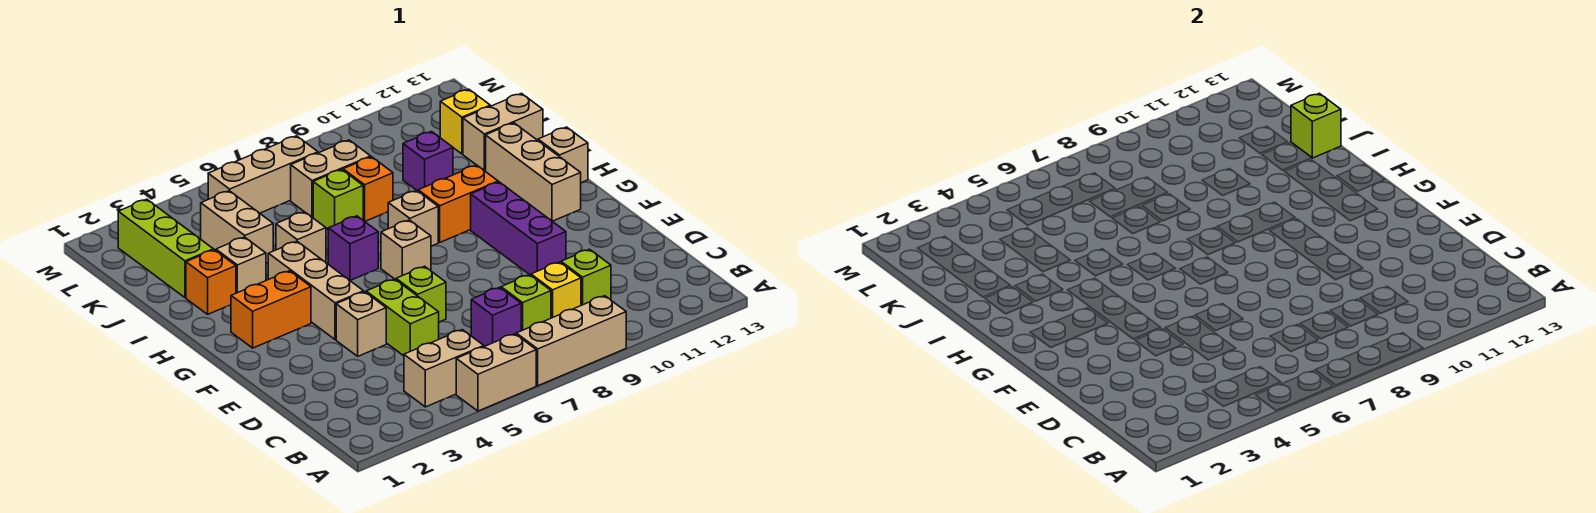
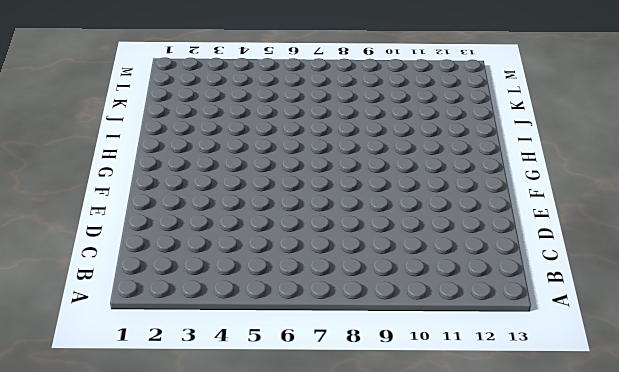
none -> tan brick A5:A6 level 1
none -> tan brick A7:A9 level 1
none -> tan brick B4:B5 level 1
none -> purple brick C7 level 1

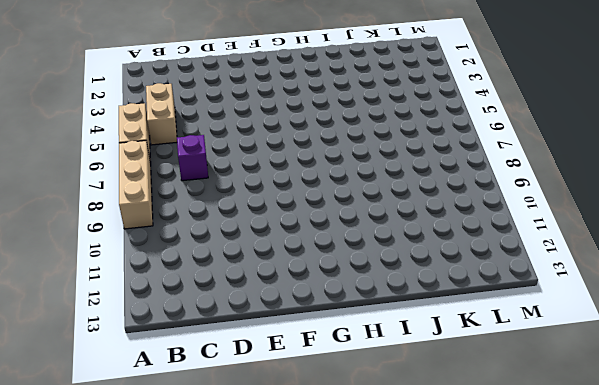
none -> lime brick C8 level 1
none -> yellow brick C9 level 1
none -> lime brick C10 level 1
none -> lime brick D5:E5 level 1

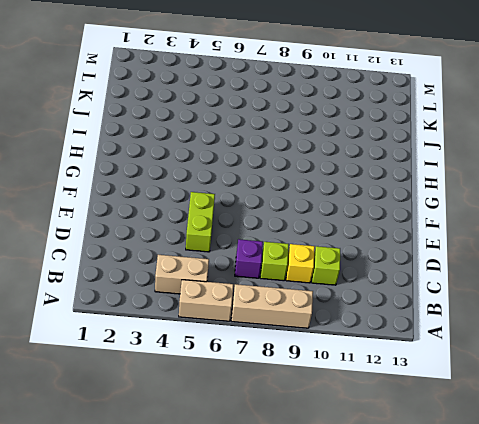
none -> tan brick E4 level 1
none -> lime brick E6 level 1
none -> purple brick E10:G10 level 1
none -> tan brick F4:H4 level 1

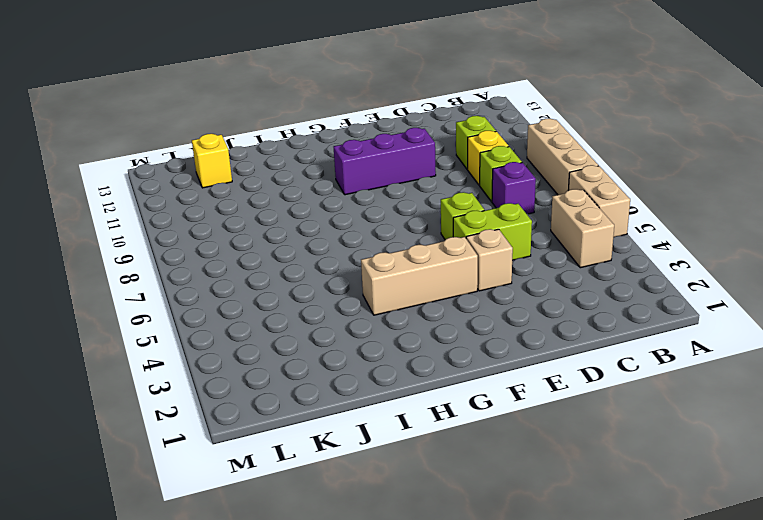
none -> orange brick G2:G3 level 1
none -> tan brick G7 level 1
none -> tan brick G12:I12 level 1
none -> purple brick H6 level 1

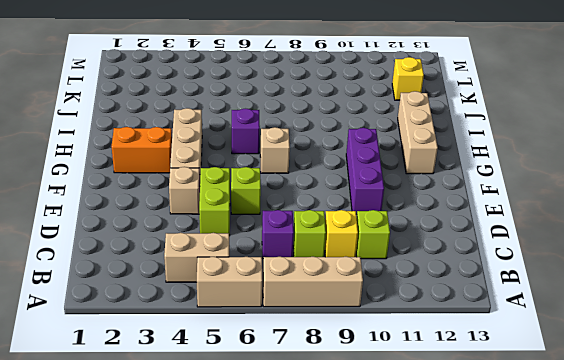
none -> tan brick H8 level 1
none -> orange brick H9:H10 level 1
none -> tan brick H13 level 1
none -> orange brick I2 level 1

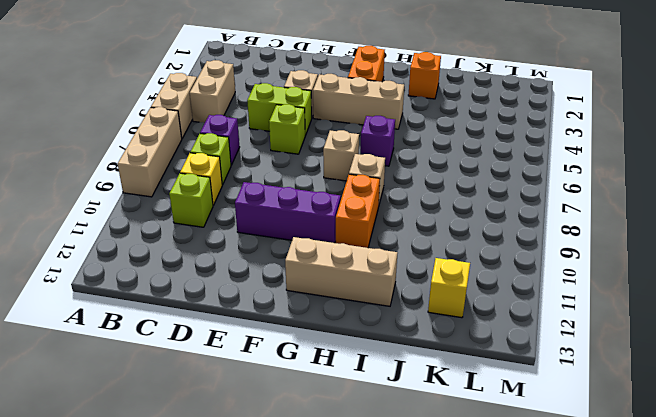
none -> tan brick H13 level 1
none -> tan brick I3 level 1
none -> tan brick I5 level 1
none -> lime brick J2:L2 level 1

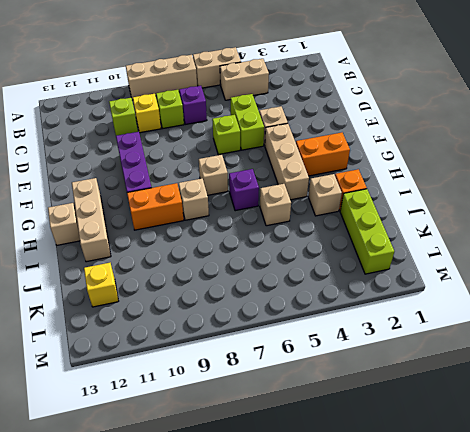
none -> tan brick J4:K4 level 1
none -> lime brick J7 level 1
none -> orange brick J8 level 1
none -> purple brick J10 level 1

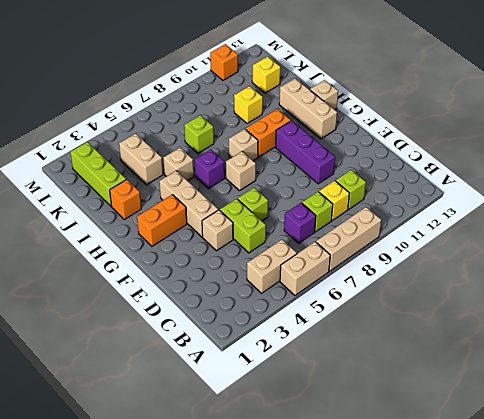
yellow brick J10 level 1 -> purple brick J10 level 1
orange brick M11 level 1 -> orange brick J8 level 1
none -> tan brick I3 level 1
none -> tan brick J12:J13 level 1
none -> tan brick K7:K8 level 1
none -> tan brick L5:L7 level 1

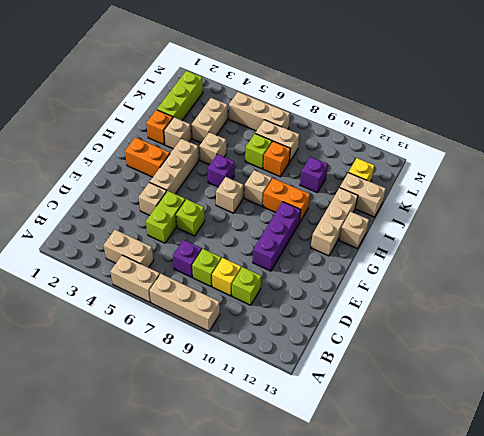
none -> lime brick J13 level 2

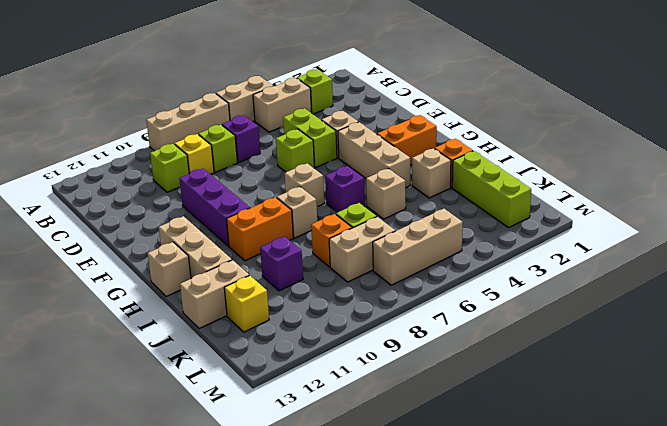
lime brick B3 level 1 -> lime brick J13 level 2
none -> tan brick J4:K4 level 1

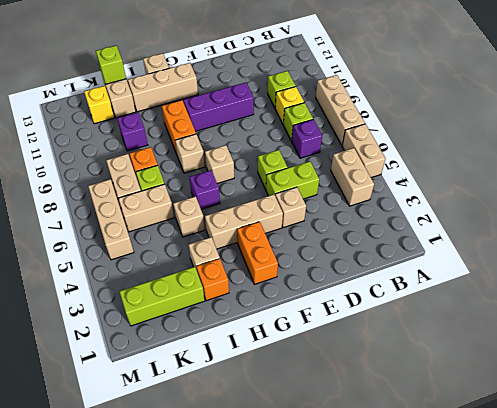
tan brick J6:K6 level 1 -> tan brick J4:K4 level 1

